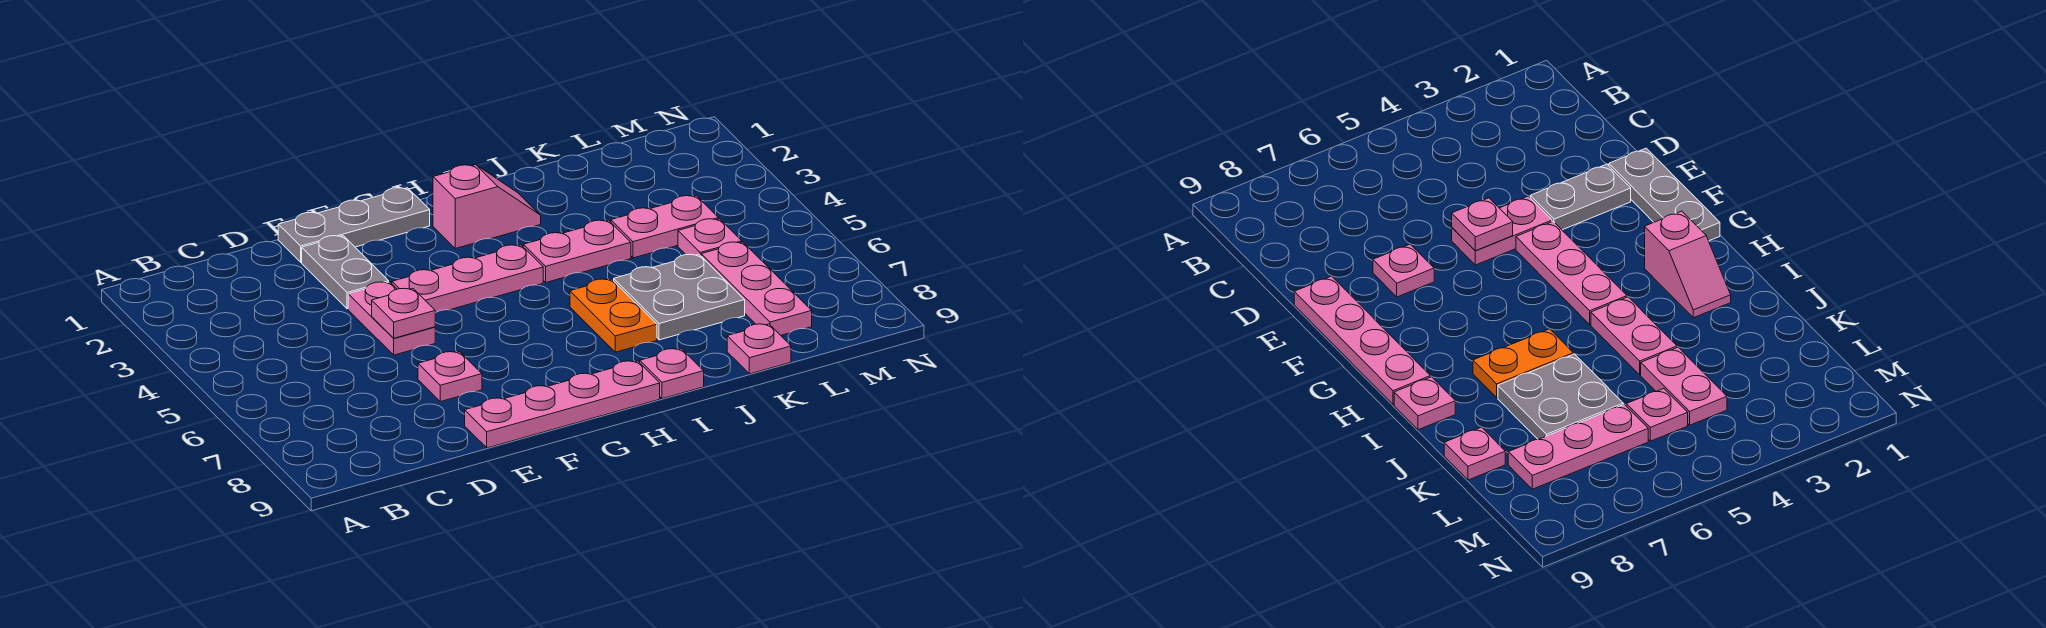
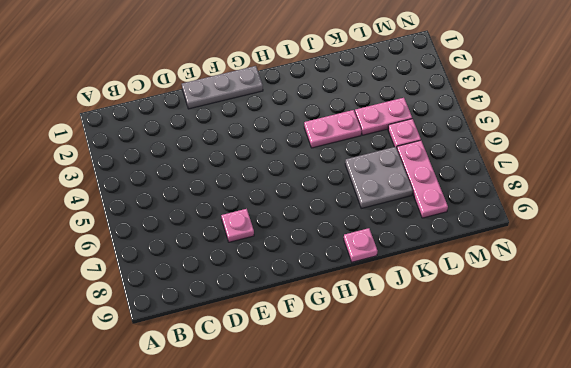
none -> grey plate E2:E3 level 1
none -> pink plate E4:E5 level 1
none -> pink plate E9:H9 level 1

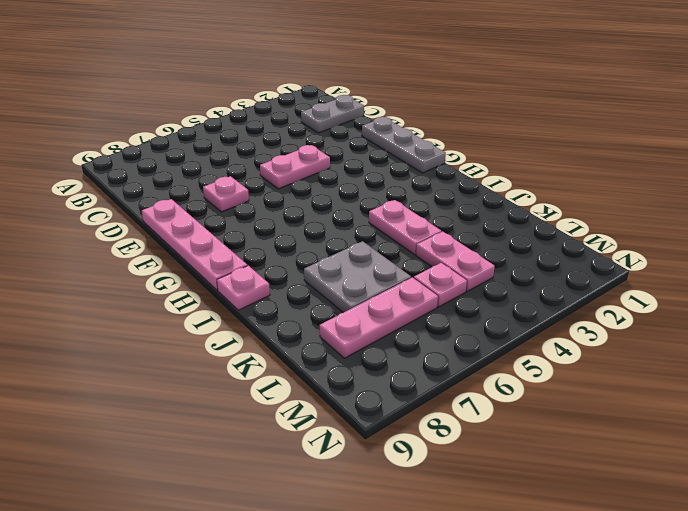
grey plate C1:C2 level 1 -> grey plate E2:E3 level 1
none -> pink plate F4:H4 level 1
none -> pink slope H2:I2 level 1 top H
none -> orange plate I6:I7 level 1

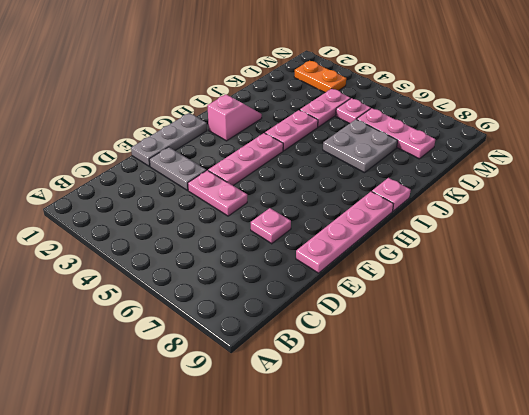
orange plate M2:M3 level 1 -> orange plate I6:I7 level 1
none -> pink plate K9 level 1
none -> pink plate E5 level 2

